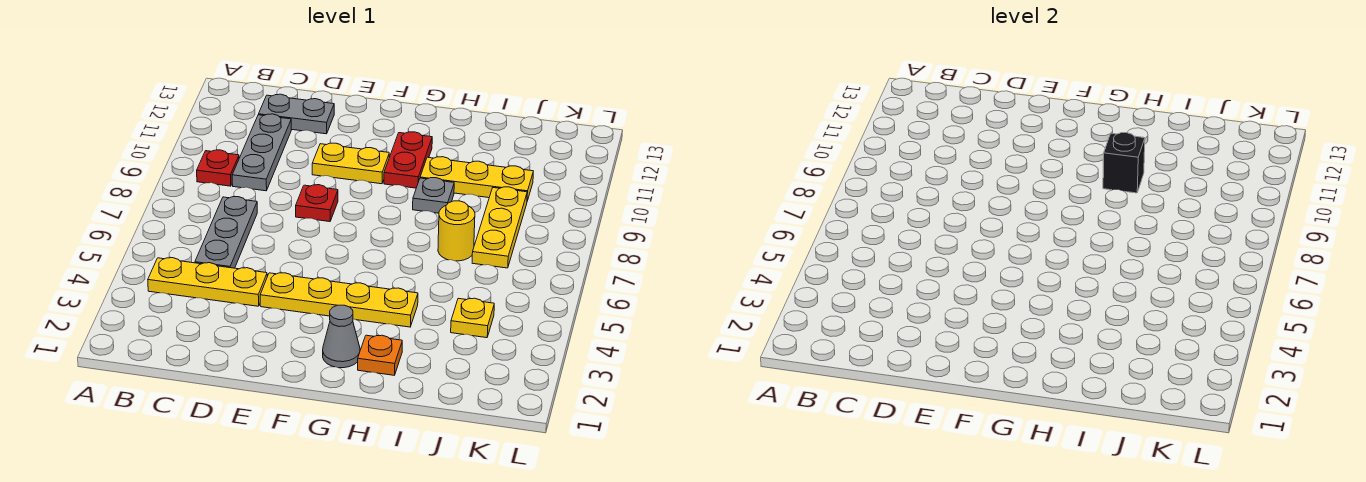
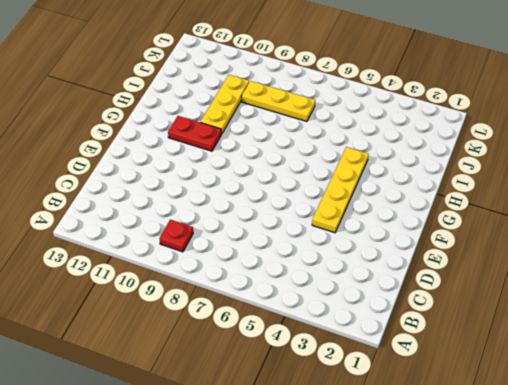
none -> yellow plate B4:D4 level 1
none -> grey plate C5:C7 level 1
none -> grey plate C9:C11 level 1

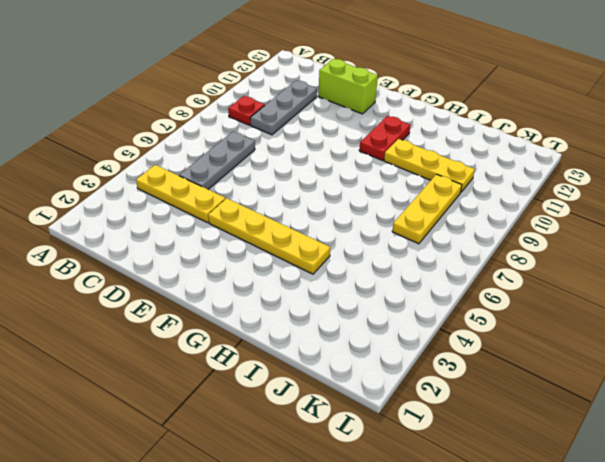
lime brick D12:E12 level 1 -> grey plate C12:D12 level 1
none -> red plate E8 level 1
none -> yellow plate E10:F10 level 1
none -> grey cone G2 level 1

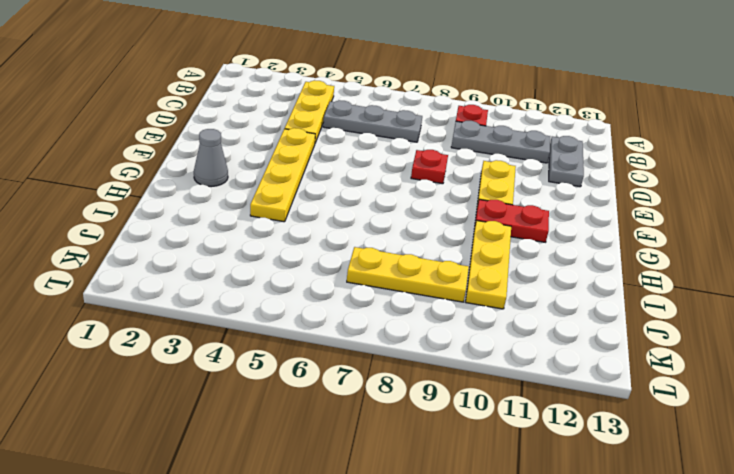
none -> orange plate H2 level 1
none -> grey plate H9 level 1
none -> yellow round brick I7 level 1

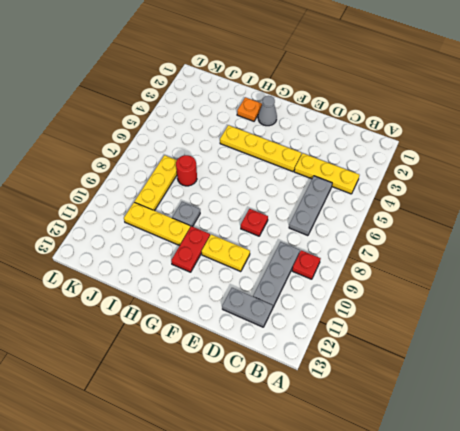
red round brick I7 level 1 -> yellow round brick I7 level 1
none -> yellow plate J4 level 1
none -> black brick H10 level 2

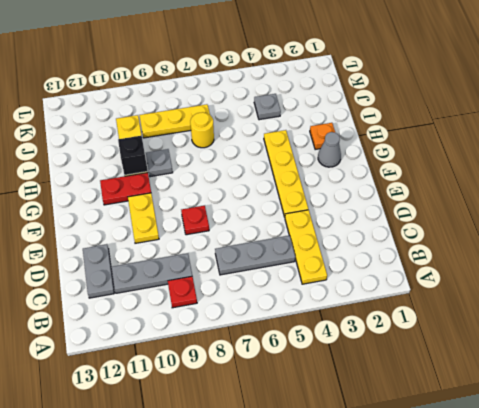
grey plate J4 level 1 -> yellow plate J4 level 1

